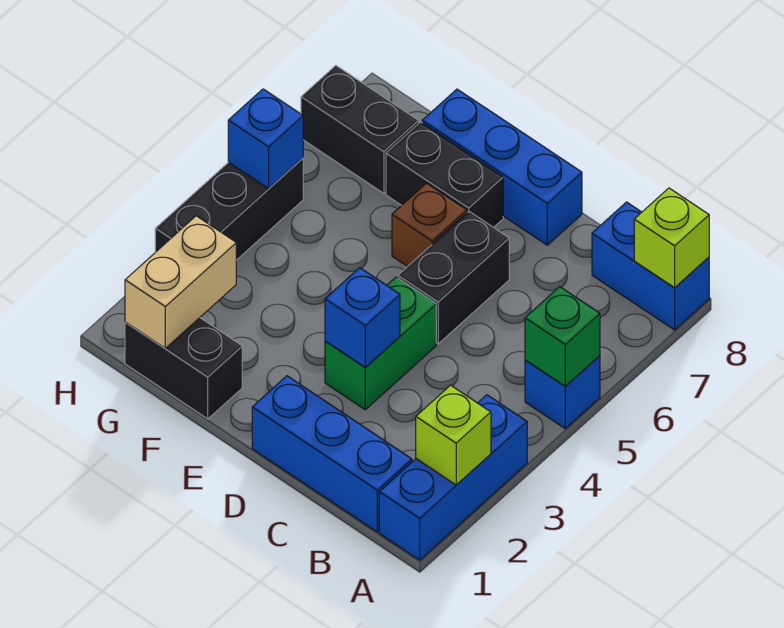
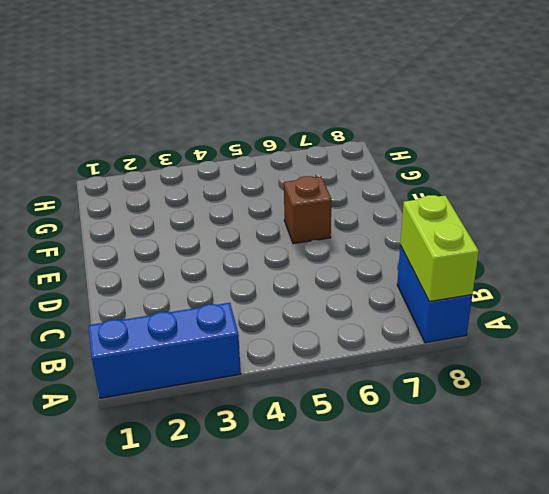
lime brick A8:B8 level 2 -> lime brick A8 level 2
none -> blue brick A5 level 1
none -> blue brick B1:D1 level 1
none -> green brick D3:D4 level 1

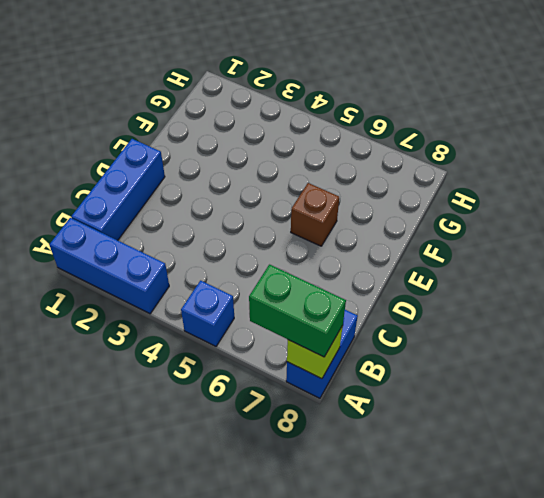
green brick A7:A8 level 3 -> green brick D3:D4 level 1
none -> black brick D5:D6 level 1
none -> blue brick D8:F8 level 1
none -> black brick E7:F7 level 1

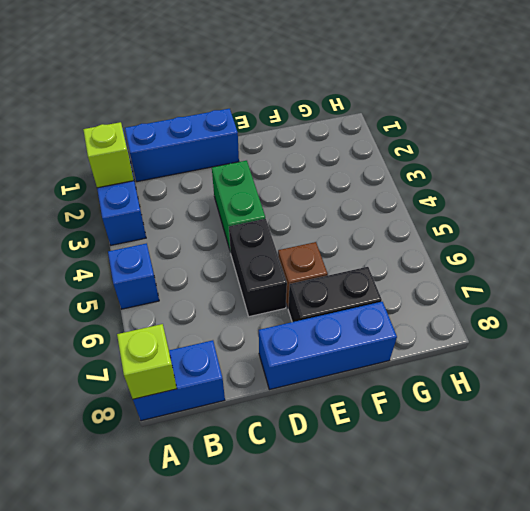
none -> black brick F1:G1 level 1
none -> black brick G7:H7 level 1
none -> black brick H3:H5 level 1

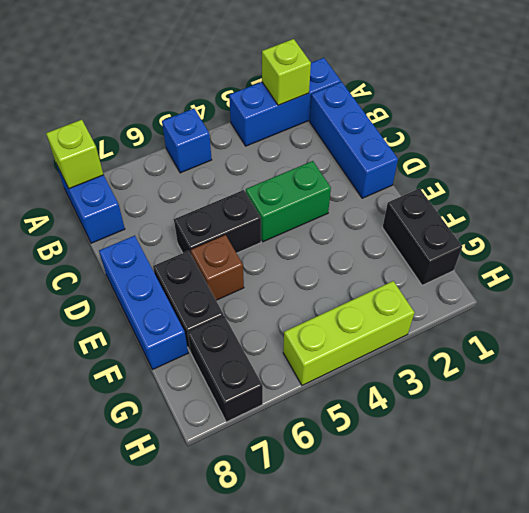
lime brick H3:H5 level 1 -> black brick H3:H5 level 1
none -> green brick A5 level 2
none -> blue brick D3 level 2
none -> tan brick G1:G2 level 2

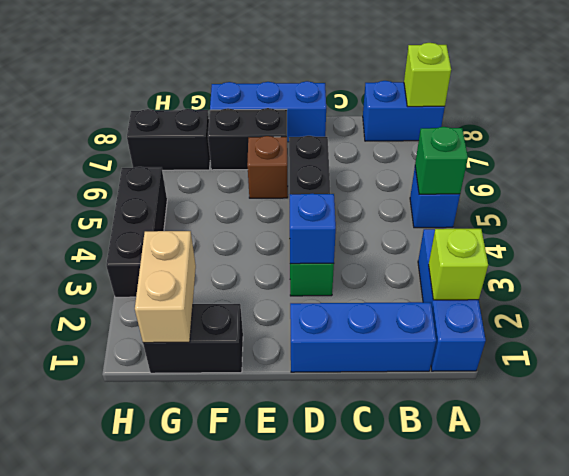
none -> blue brick H5 level 2

